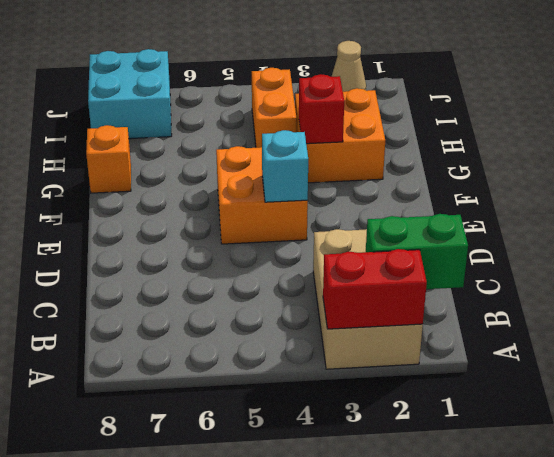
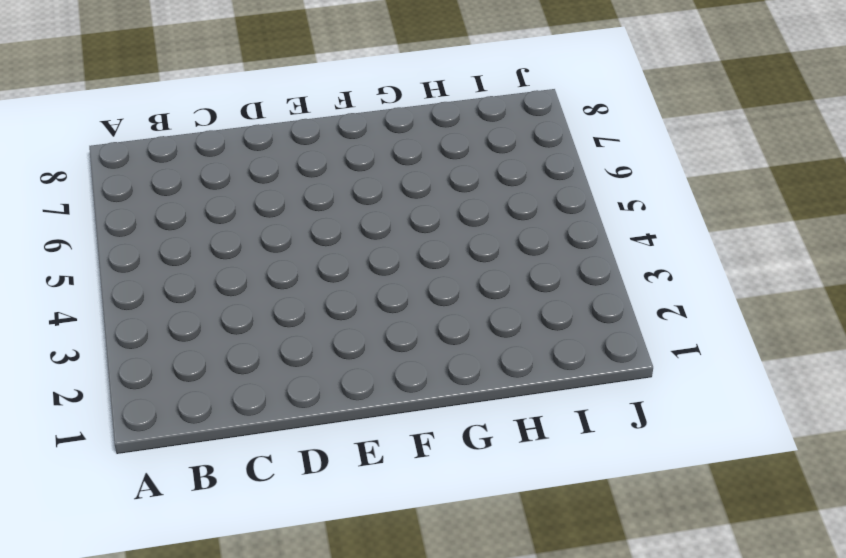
none -> tan brick A2:C3 level 1
none -> orange brick E4:F5 level 1

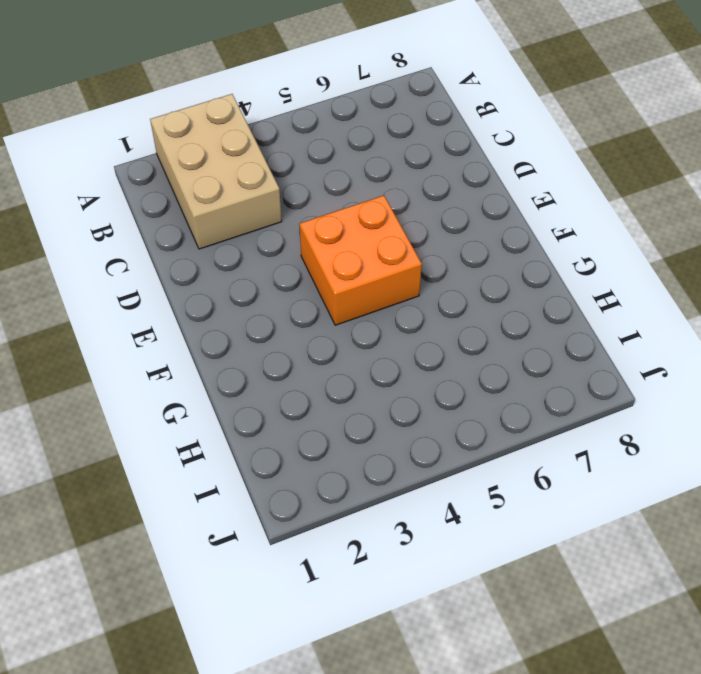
none -> orange brick G2:H3 level 1
none -> orange brick G8 level 1

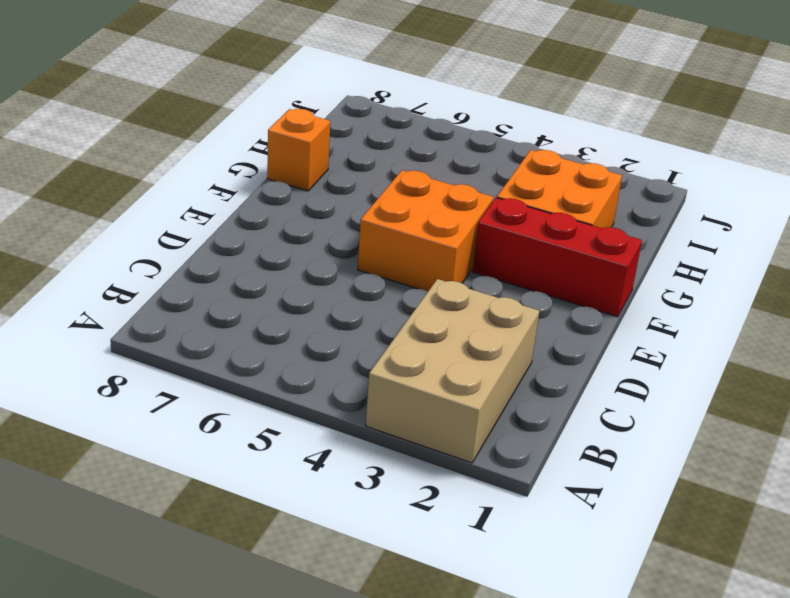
red brick F1:F3 level 1 -> none
none -> orange brick H4:I4 level 1
none -> cyan brick I7:J8 level 1

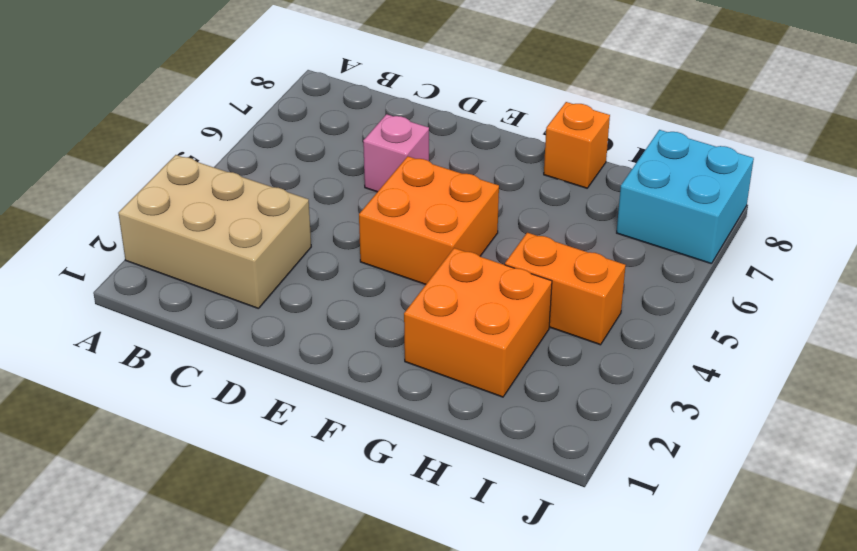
pink brick D6 level 1 -> none
none -> tan cone J2 level 1
none -> red brick A2:A3 level 2

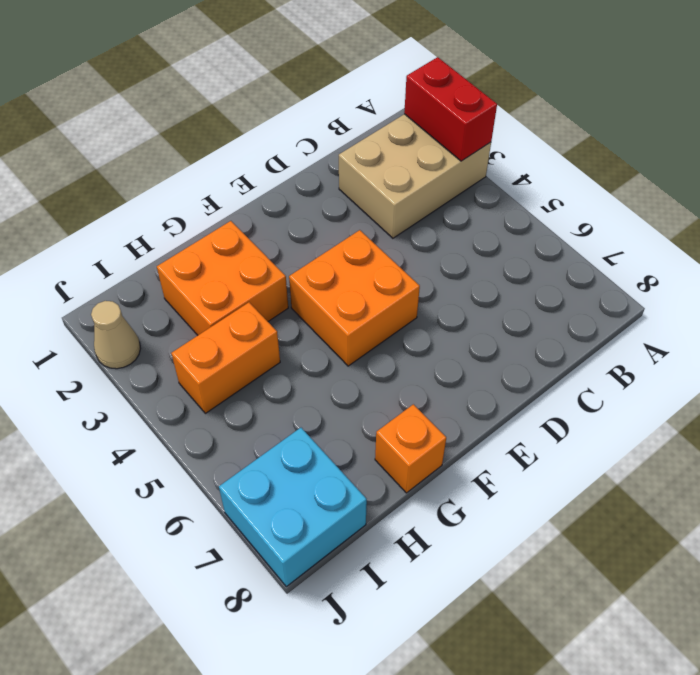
none -> green brick B1:B2 level 2
none -> cyan brick E4 level 2

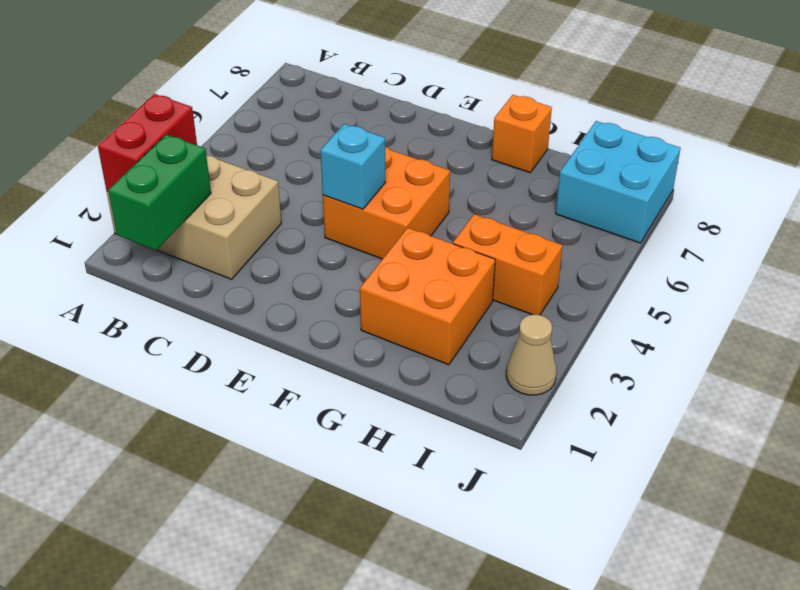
none -> red brick G3 level 2

